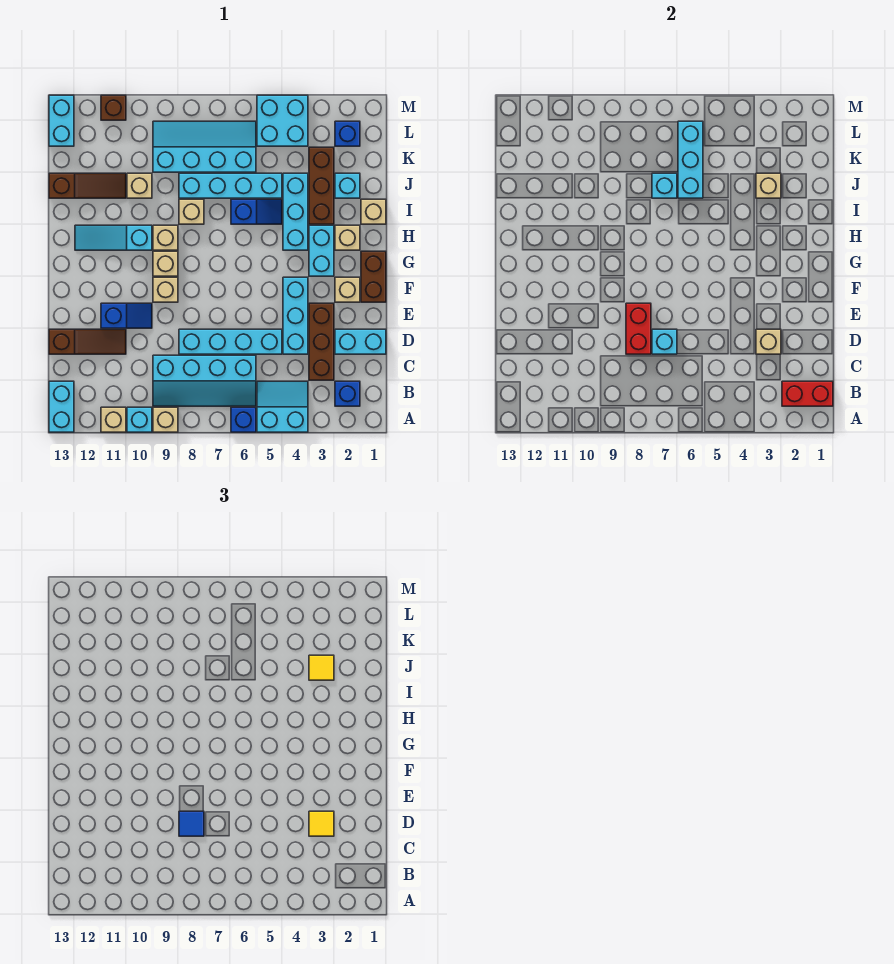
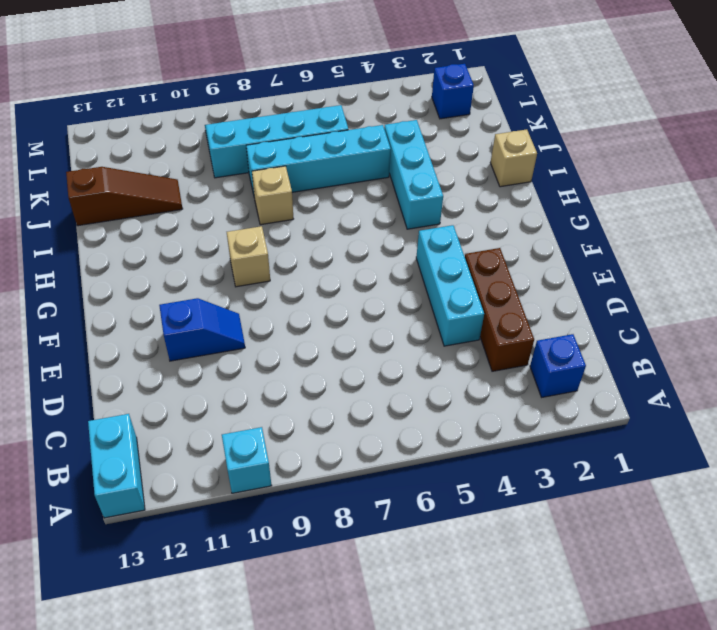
none -> cyan slope A4:B5 level 1 top A
none -> blue brick A6 level 1
none -> tan brick A9 level 1
none -> tan brick A11 level 1

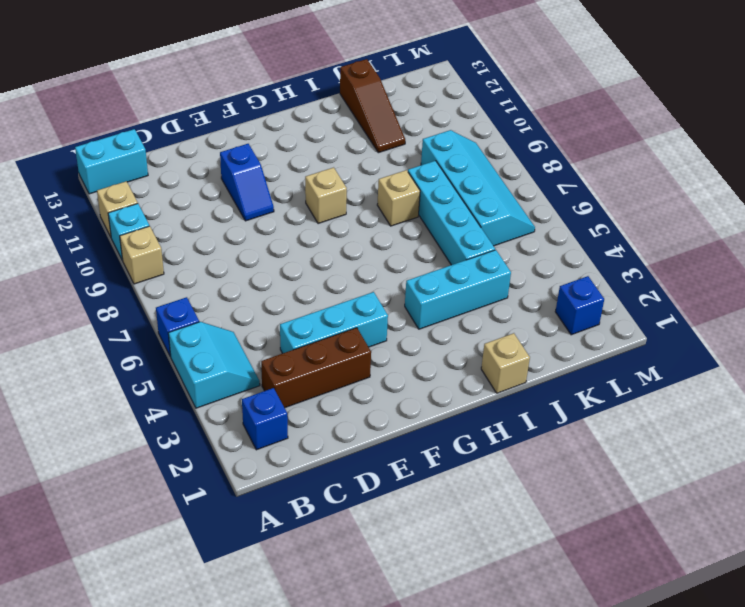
none -> cyan slope B6:C9 level 1 top C
none -> cyan brick D1:D2 level 1
none -> cyan brick D5:D8 level 1
none -> brown slope D11:D13 level 1 top 13

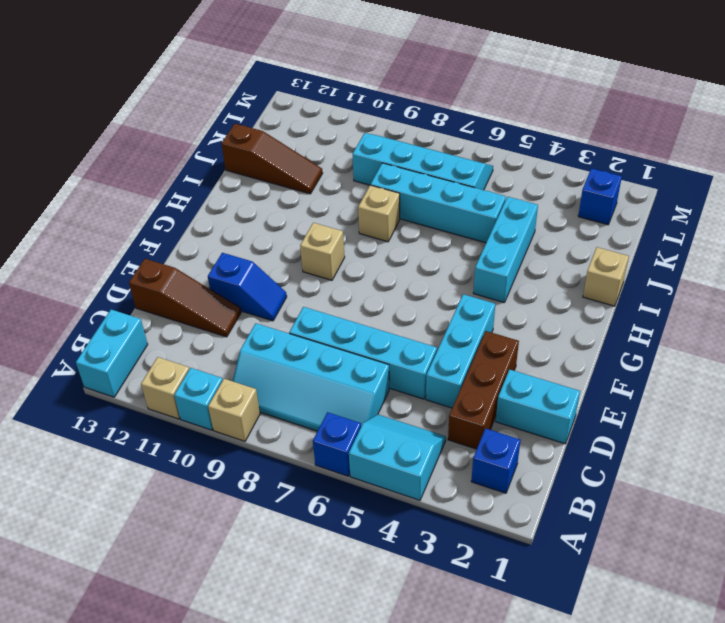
none -> brown brick F1:G1 level 1
none -> tan brick F2 level 1
none -> tan brick F9 level 1
none -> cyan brick G3:H3 level 1

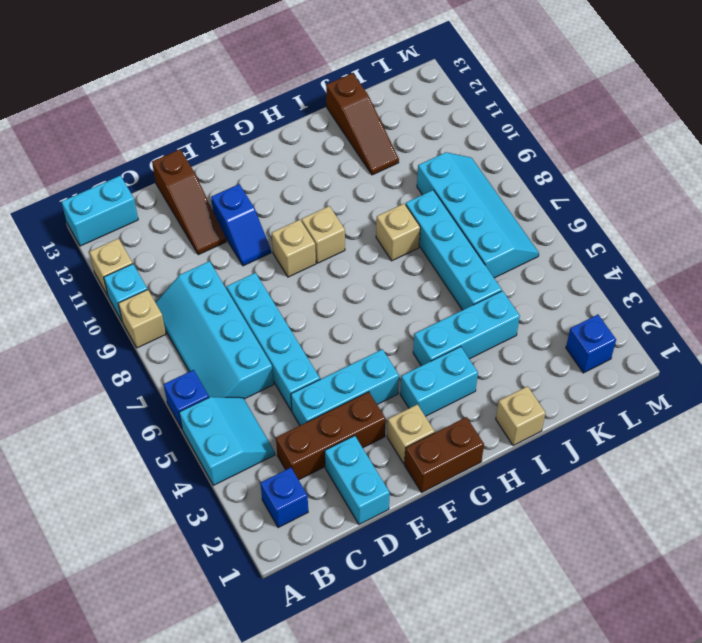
none -> tan brick H2 level 1
none -> tan brick H9 level 1
none -> cyan slope H10:H12 level 1 top 10
none -> brown brick I3:K3 level 1

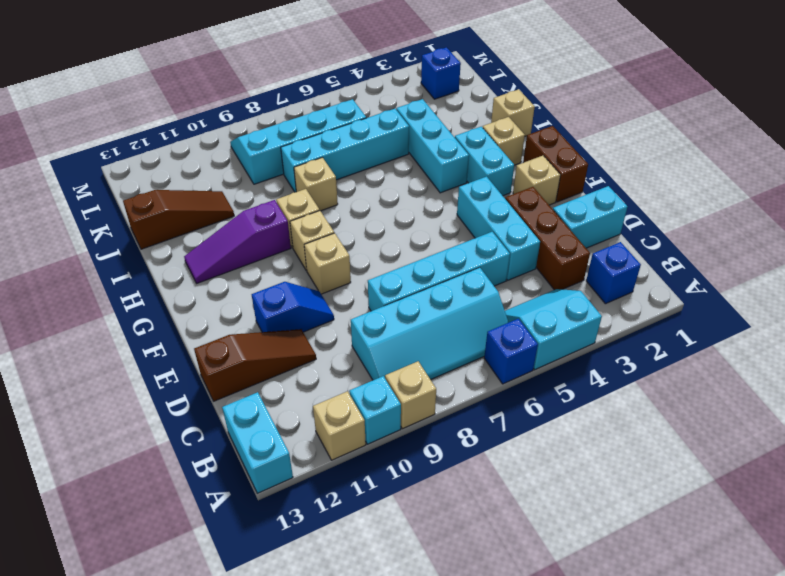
purple slope H10:H12 level 1 top 10 -> cyan slope H10:H12 level 1 top 10
none -> brown brick I3:K3 level 1
none -> blue slope I5:I6 level 1 top 6
none -> cyan brick J2 level 1
none -> tan brick J10 level 1

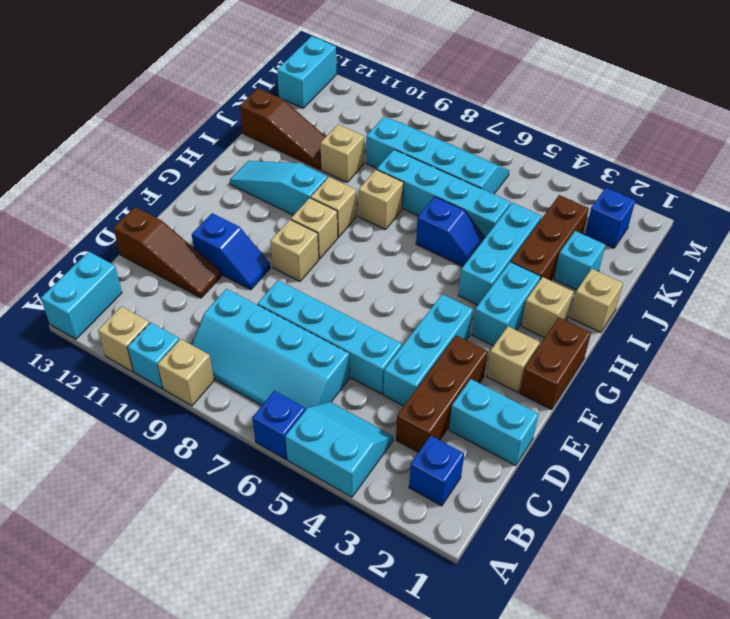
none -> cyan brick L4:M5 level 1
none -> brown brick M11 level 1
none -> red brick B1:B2 level 2
none -> tan brick D3 level 2

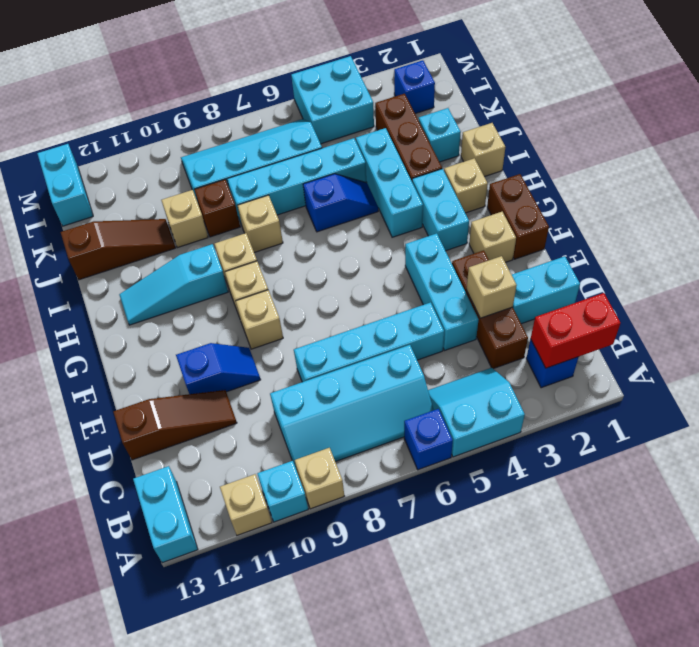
brown brick J9 level 1 -> brown brick M11 level 1
none -> cyan brick D7 level 2
none -> red brick D8:E8 level 2
none -> tan brick J3 level 2
none -> cyan brick J6:L6 level 2

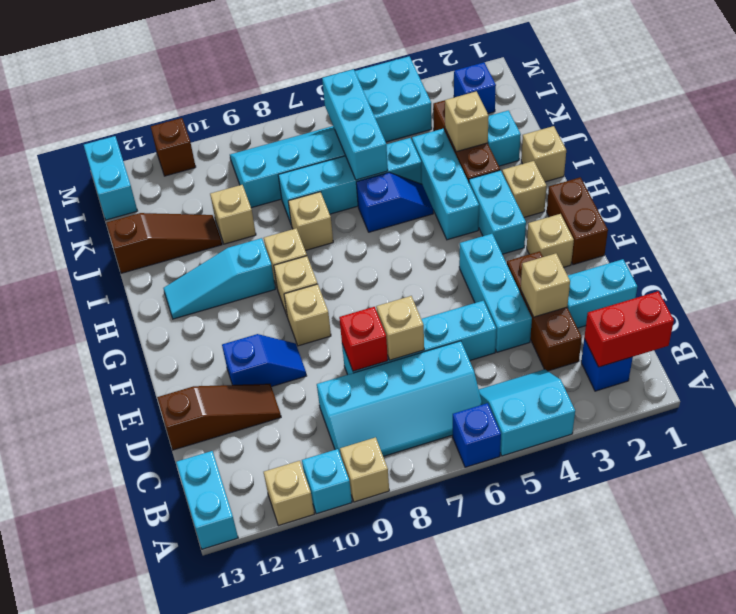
tan brick D7 level 2 -> cyan brick D7 level 2
red brick D8 level 2 -> red brick D8:E8 level 2
none -> cyan brick J7 level 2
none -> yellow tile D3 level 3
none -> blue tile D8 level 3
none -> yellow tile J3 level 3

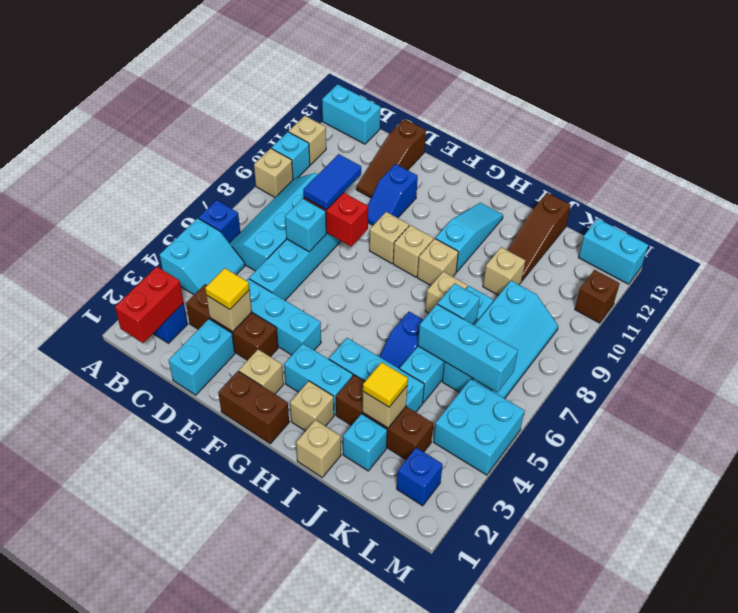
blue tile D8:D9 level 3 -> blue tile D8 level 3

